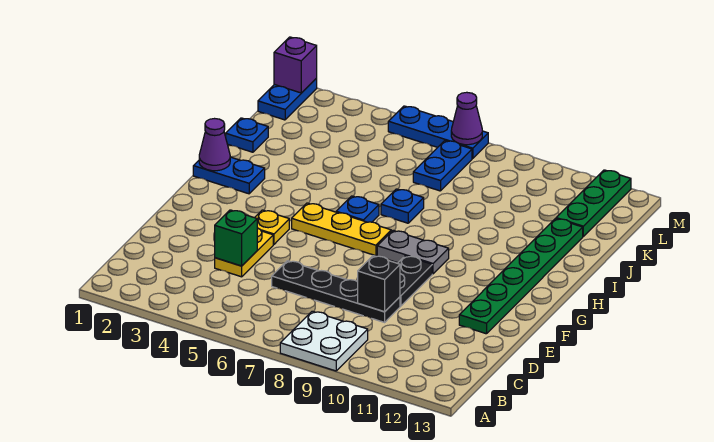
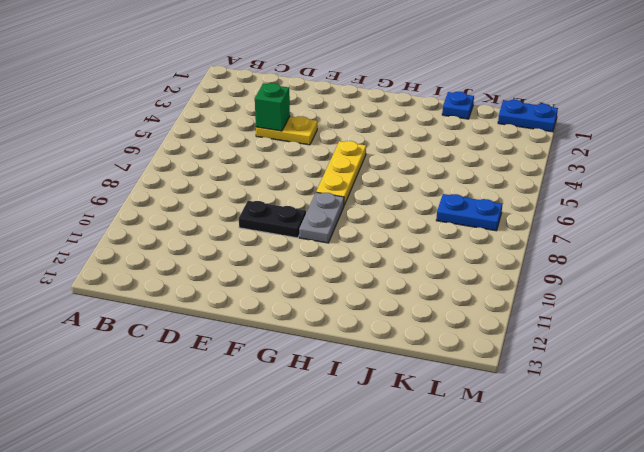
none -> white plate A8:B9 level 1
none -> black plate D6:D9 level 1
none -> green plate E12:J12 level 1

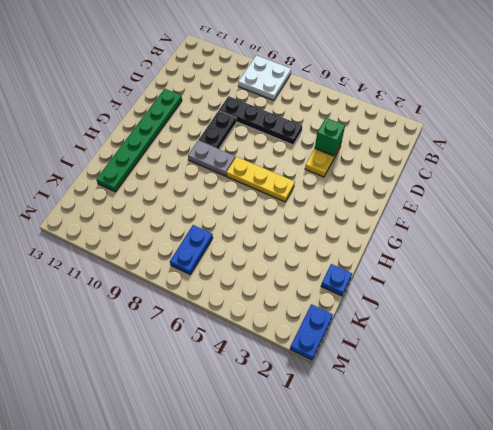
none -> yellow plate F4 level 1
none -> blue plate H1:H2 level 1
none -> blue plate H6 level 1

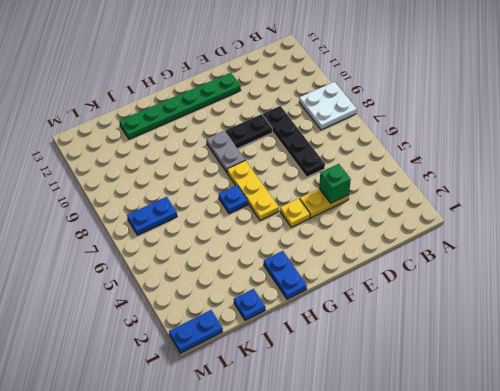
none -> blue plate I7 level 1
none -> green plate K12:M12 level 1
none -> blue plate M5:M7 level 1

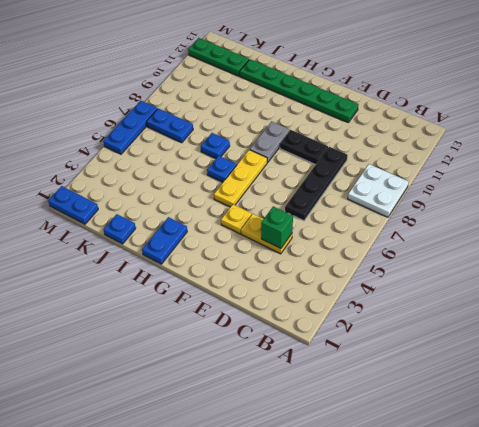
none -> black brick D9 level 2
none -> purple cone H1 level 2
none -> purple brick M1 level 2

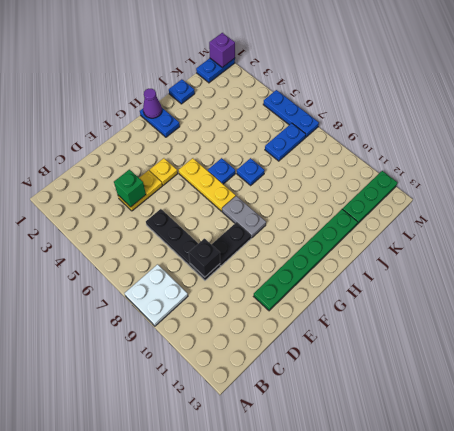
none -> purple cone M7 level 2

